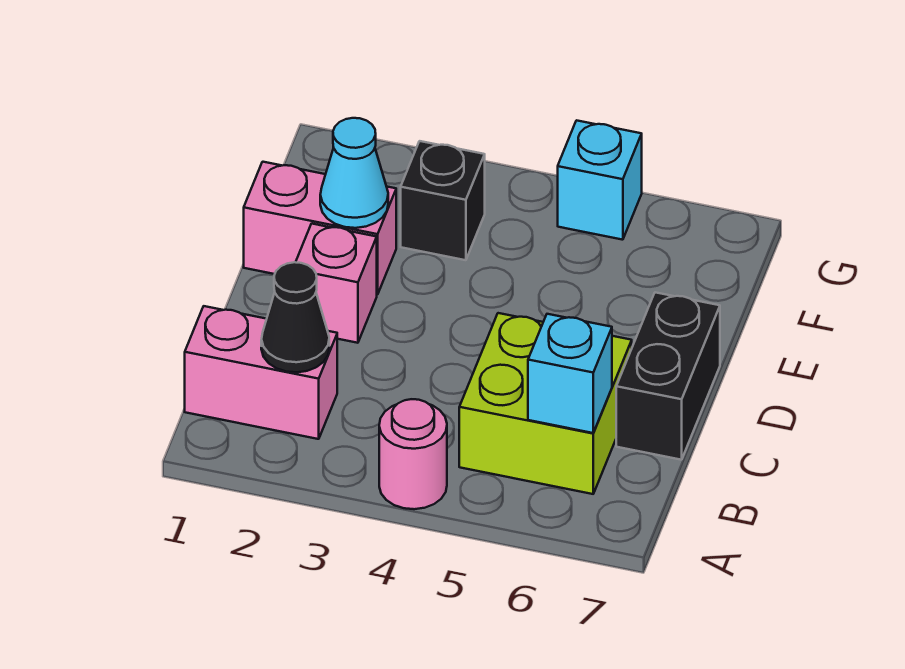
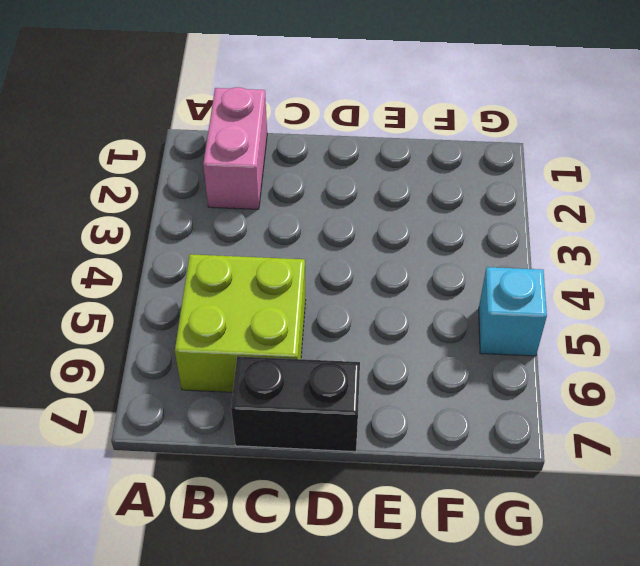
none -> pink round brick A4 level 1
none -> pink brick D2 level 1

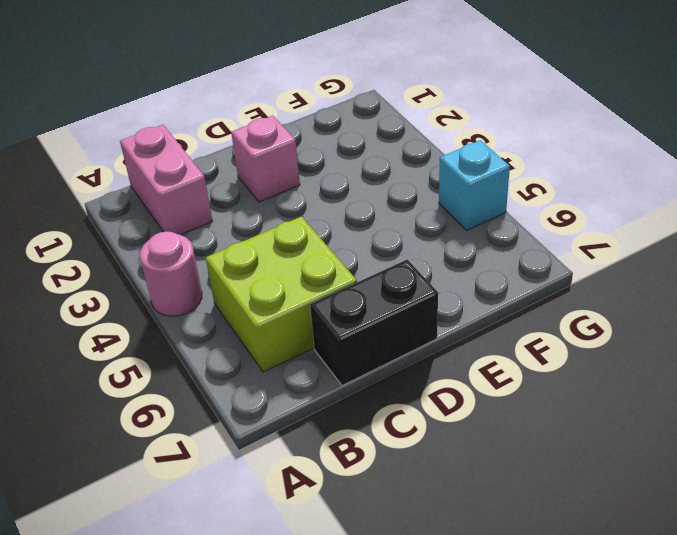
none -> pink brick E1:E2 level 1
none -> black brick F3 level 1

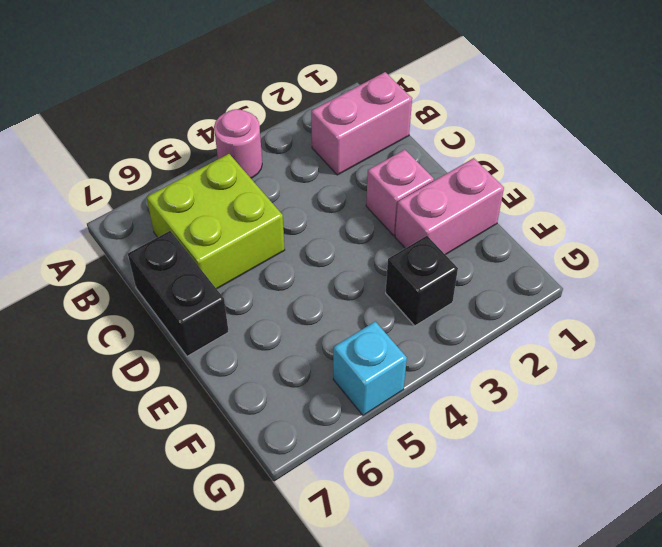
none -> black cone B2 level 2
none -> cyan brick B6 level 2

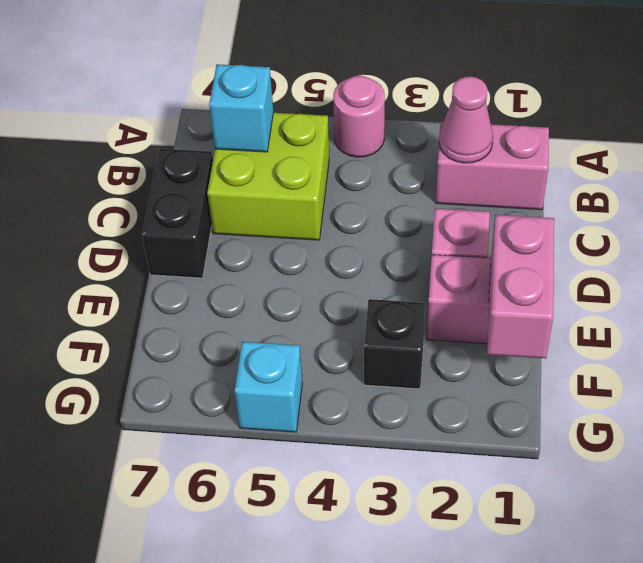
pink cone B2 level 2 -> black cone B2 level 2
pink brick E1:F1 level 2 -> none
none -> cyan cone E2 level 2

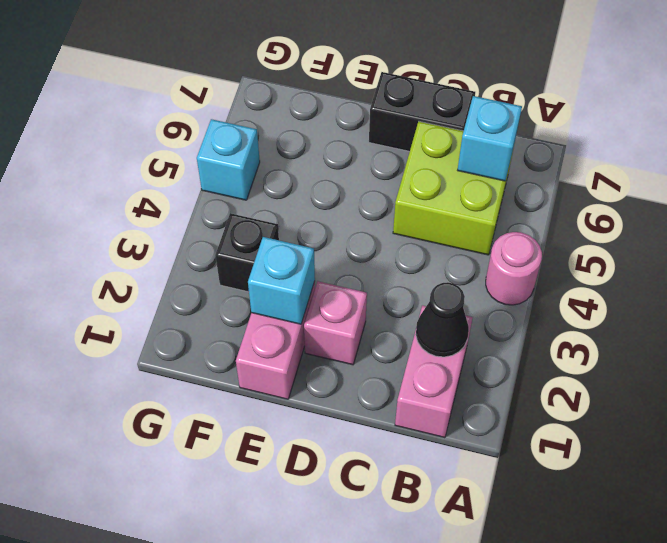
cyan brick E2 level 2 -> cyan cone E2 level 2

